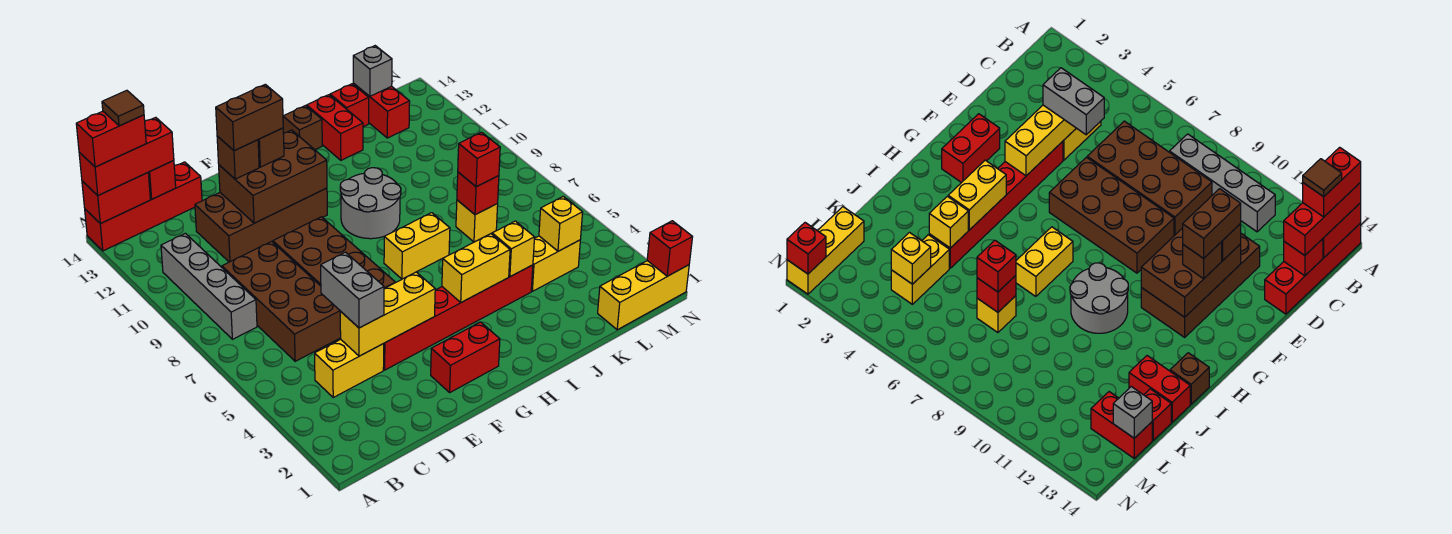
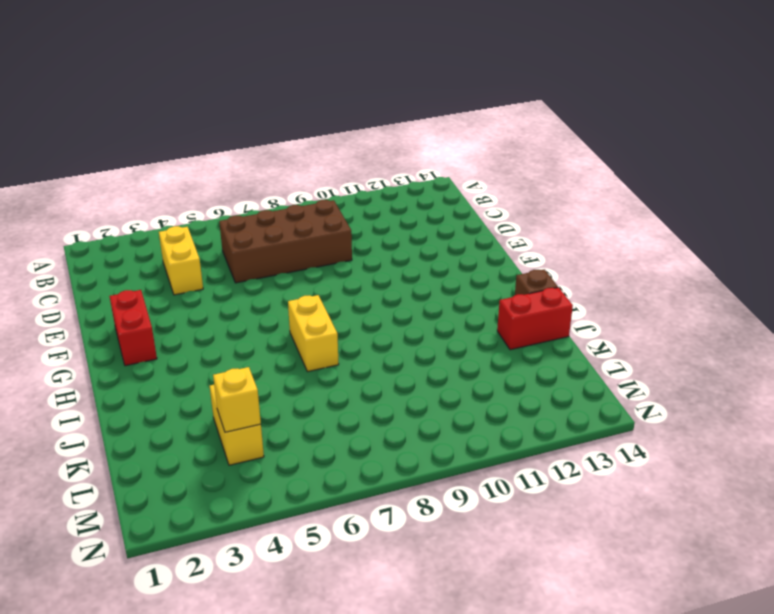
none -> red brick A14:D14 level 1
none -> grey brick B8:B11 level 1
none -> brown brick D11:G12 level 1
none -> red brick E4:J4 level 1

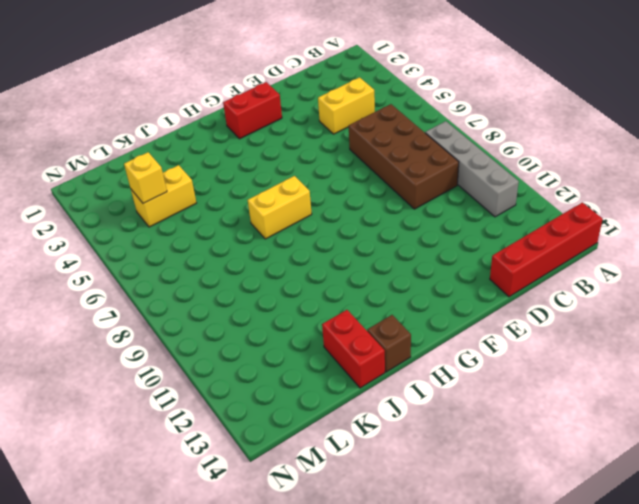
none -> brown brick D11:G12 level 1
none -> red brick E4:J4 level 1
none -> brown brick E6:F9 level 1
none -> grey round brick H9:I10 level 1

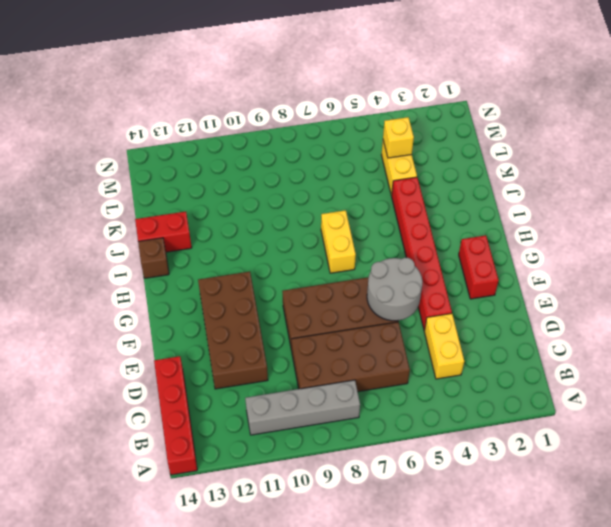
grey round brick E5:F6 level 2 -> grey round brick H9:I10 level 1
none -> yellow brick K7 level 1
none -> red brick K14 level 1
none -> yellow brick L1:N1 level 1
none -> red brick L13:L14 level 1

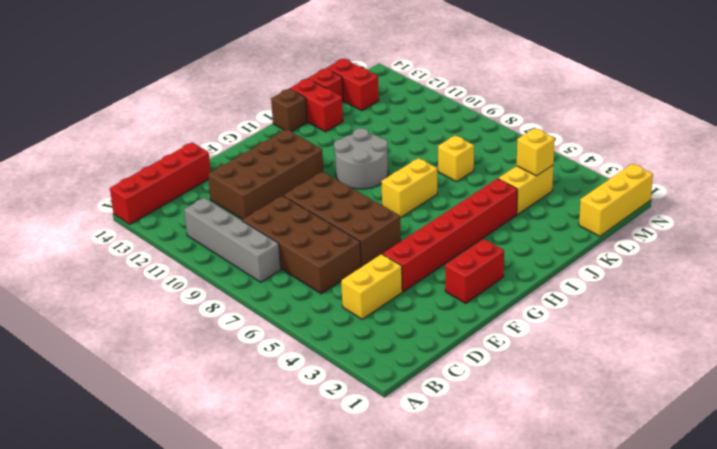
none -> red brick A14:B14 level 2
none -> red brick C14 level 2
none -> yellow brick D4:F4 level 2
none -> brown brick E11:G12 level 2

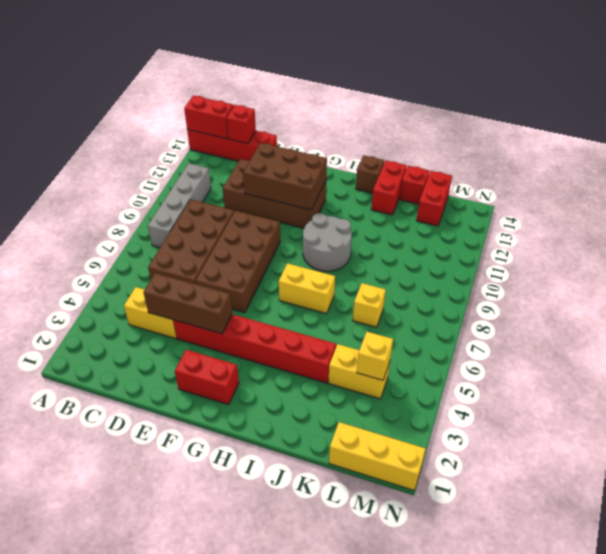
brown brick D4:F4 level 2 -> yellow brick D4:F4 level 2
none -> yellow brick H4:I4 level 2
none -> yellow brick J4 level 2
none -> red brick K7 level 2
none -> grey brick L14 level 2

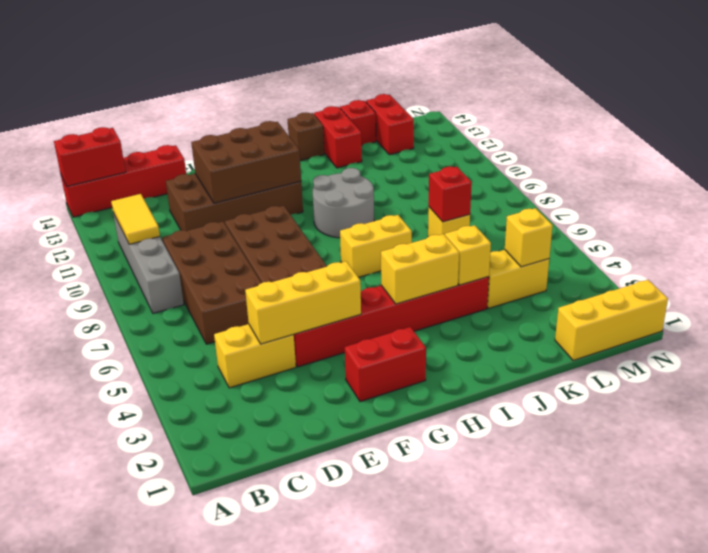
yellow tile B10:B11 level 2 -> none
none -> red brick C14 level 2
none -> grey brick L14 level 2
none -> red brick N1 level 2
none -> red brick A14:C14 level 3

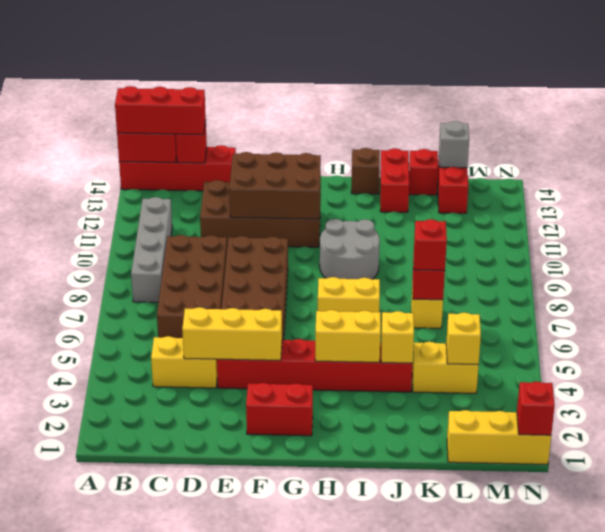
none -> grey brick D4:D5 level 3
none -> brown brick E12 level 3
none -> brown brick F12 level 3
none -> red brick A14:B14 level 4

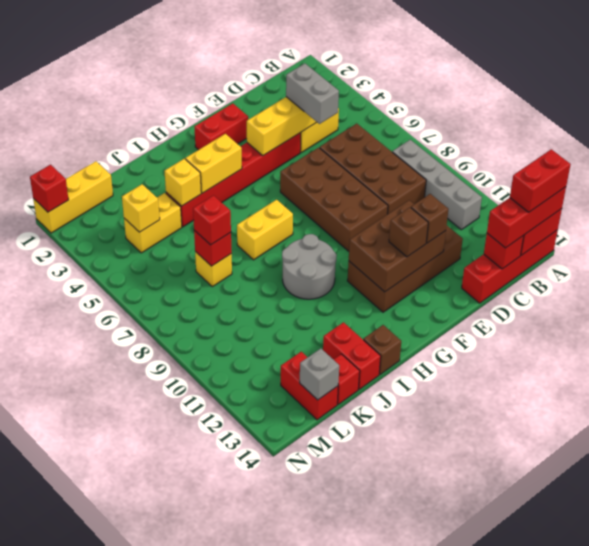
none -> brown brick E12:F12 level 4
none -> brown tile B14 level 5

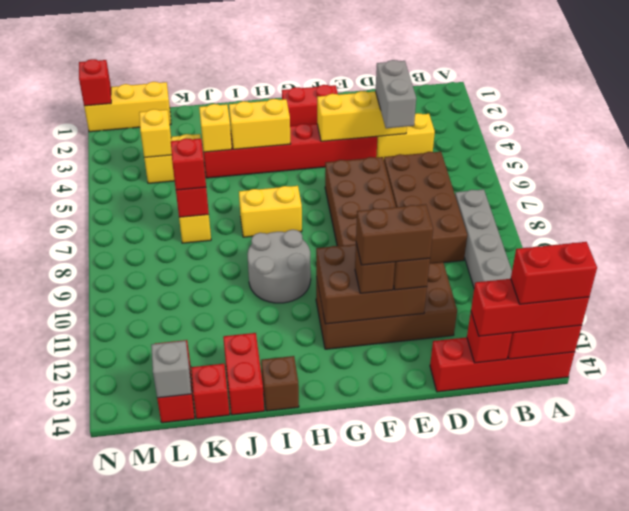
none -> brown tile B14 level 5

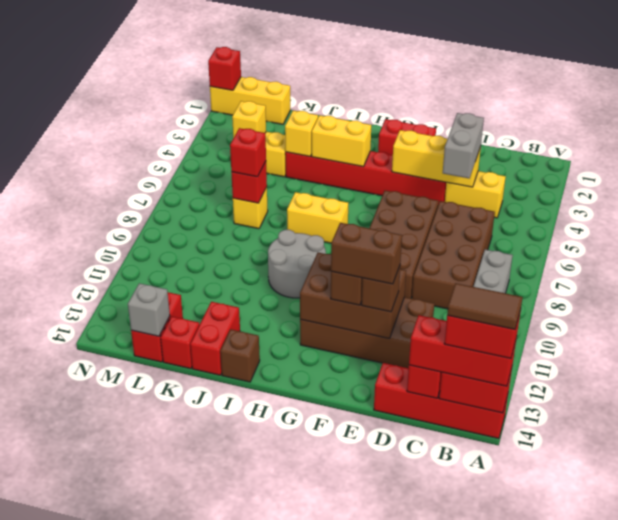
brown tile A14:B14 level 5 -> brown tile B14 level 5

